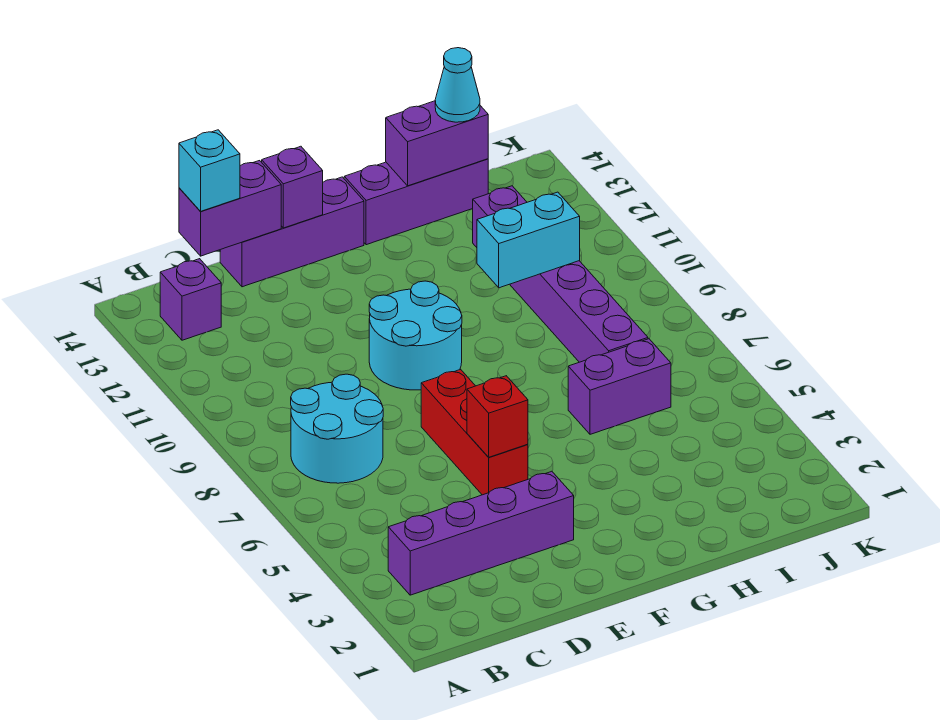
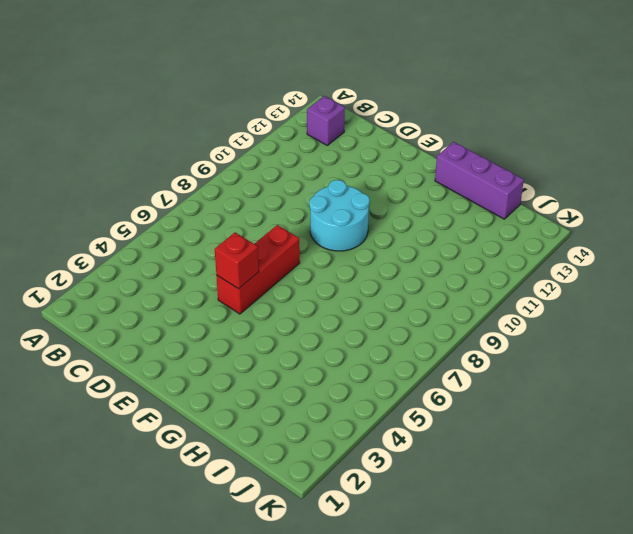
none -> purple brick B3:E3 level 1
none -> cyan round brick B7:C8 level 1
none -> purple brick D14:F14 level 1

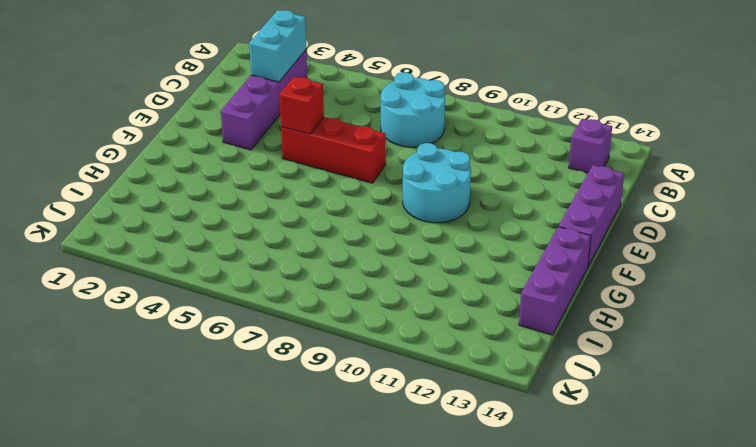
cyan brick B3:C3 level 2 -> cyan brick H10:I10 level 2
none -> purple brick H6:I6 level 1
none -> purple brick I7:I12 level 1
none -> purple brick C14:D14 level 2

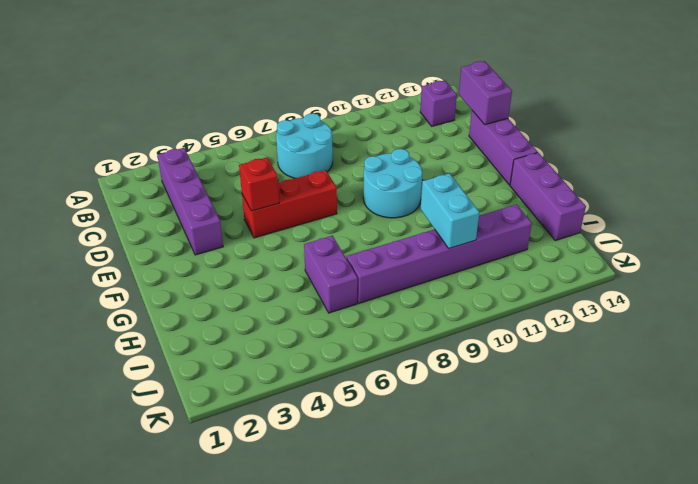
none -> purple brick E14 level 2
none -> purple brick H14:I14 level 2
none -> cyan brick C14 level 3

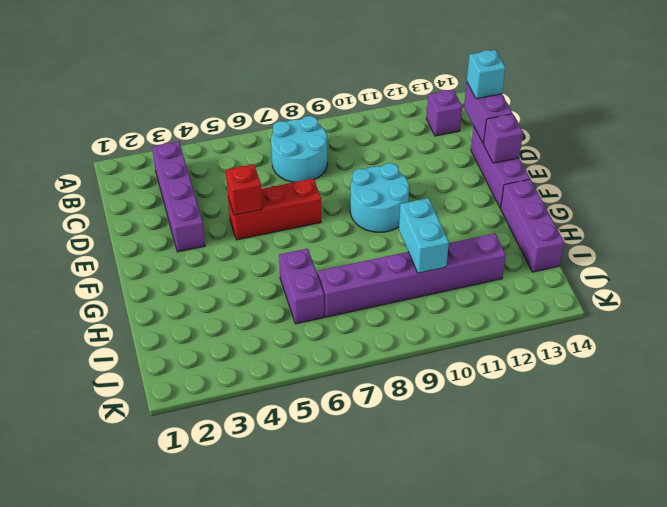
none -> purple brick H14:I14 level 2
none -> cyan cone I14 level 3

